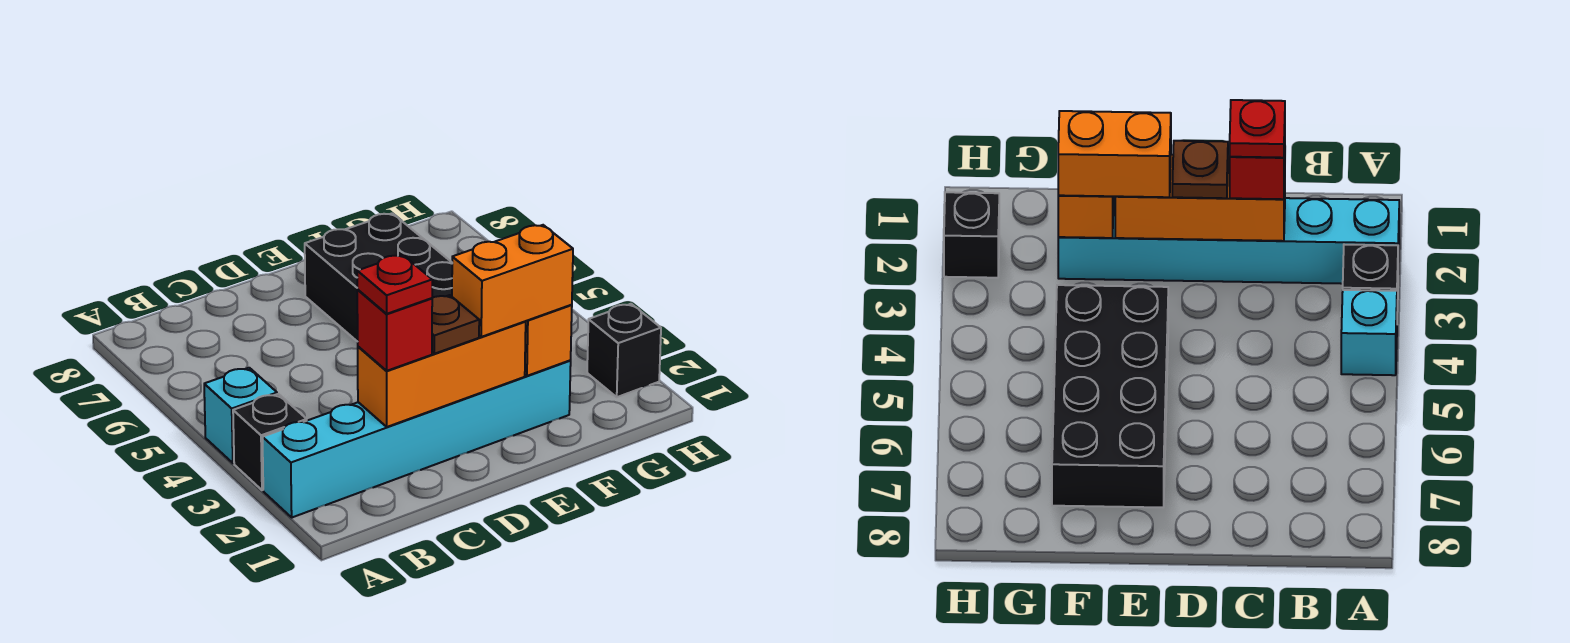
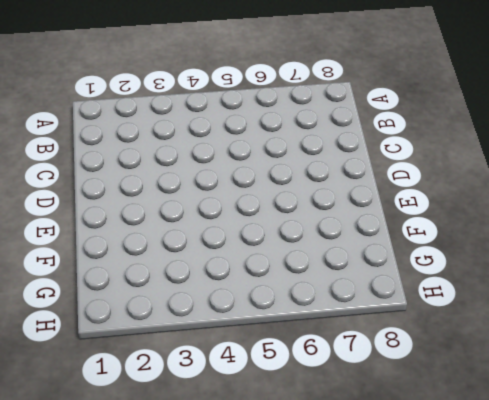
none -> cyan brick A2:F2 level 1
none -> black brick A3 level 1

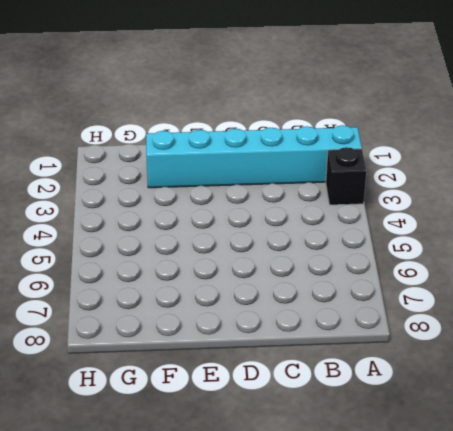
none -> cyan brick A4 level 1
none -> black brick E4:F7 level 1

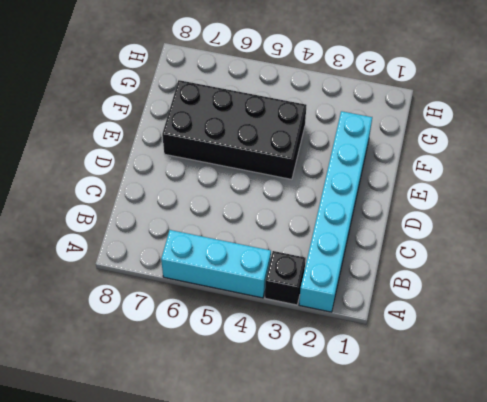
cyan brick A4:A6 level 1 -> cyan brick A4 level 1
none -> black brick H2 level 1
none -> orange brick C2:E2 level 2

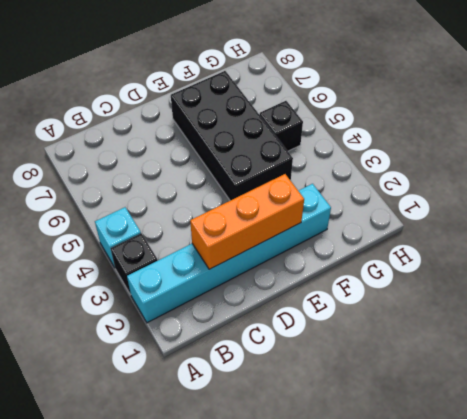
black brick G5 level 1 -> black brick H2 level 1
none -> orange brick F2 level 2
none -> red brick C2 level 3

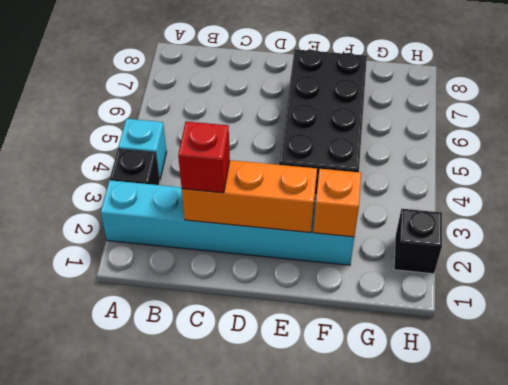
none -> brown plate D2 level 3
none -> orange brick E2:F2 level 3

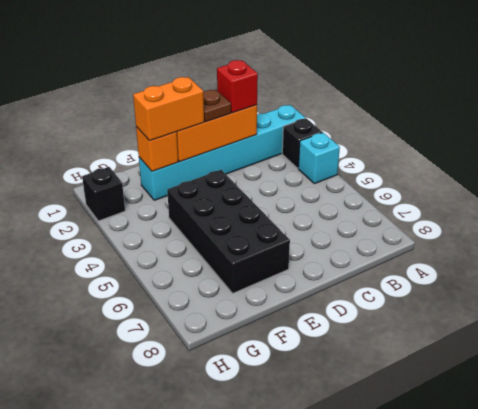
none -> red plate C2 level 4

